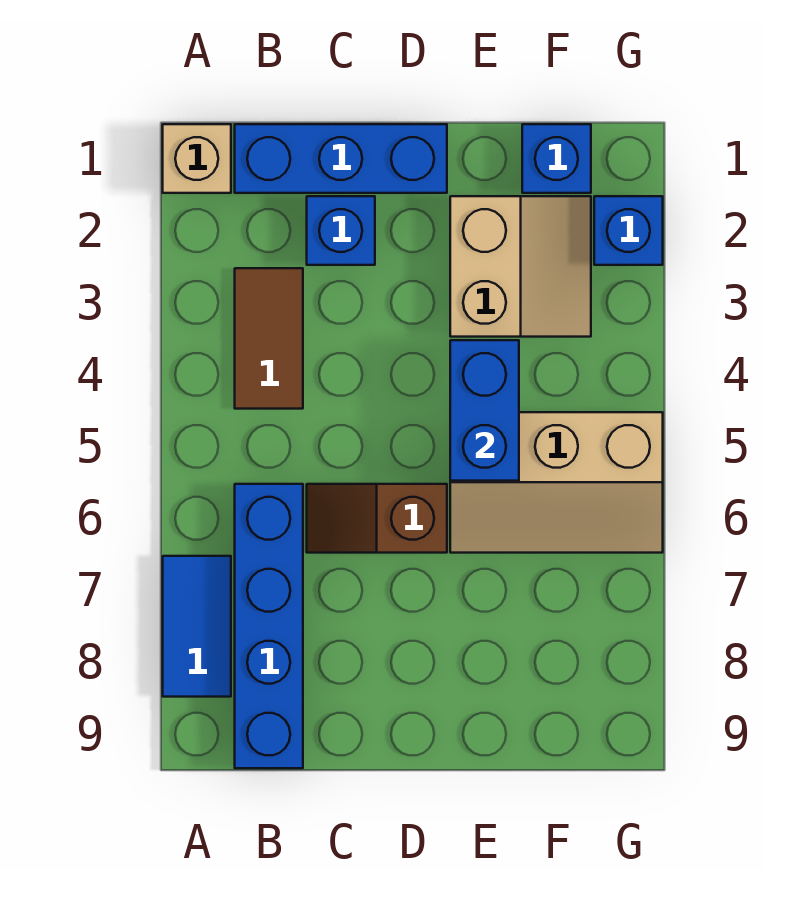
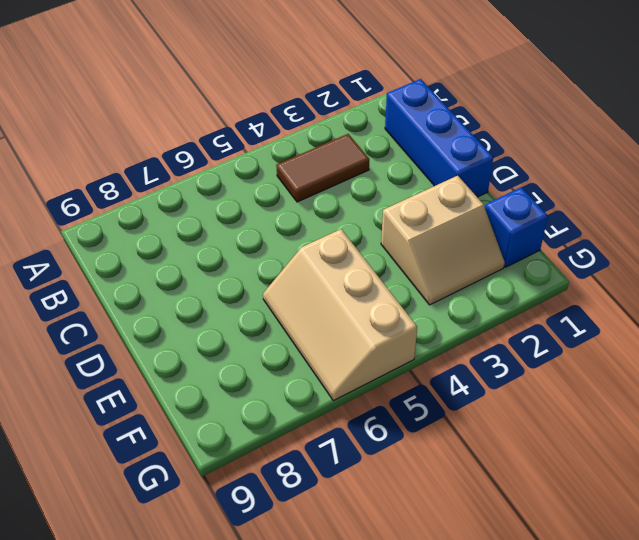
none -> tan brick A1 level 1
none -> blue tile A7:A8 level 1
none -> blue brick B6:B9 level 1

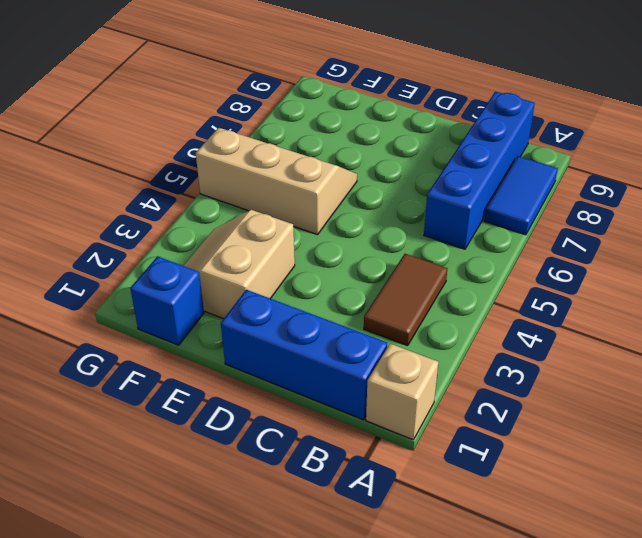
none -> blue brick C2 level 1
none -> brown slope C6:D6 level 1 top D
none -> blue brick G2 level 1

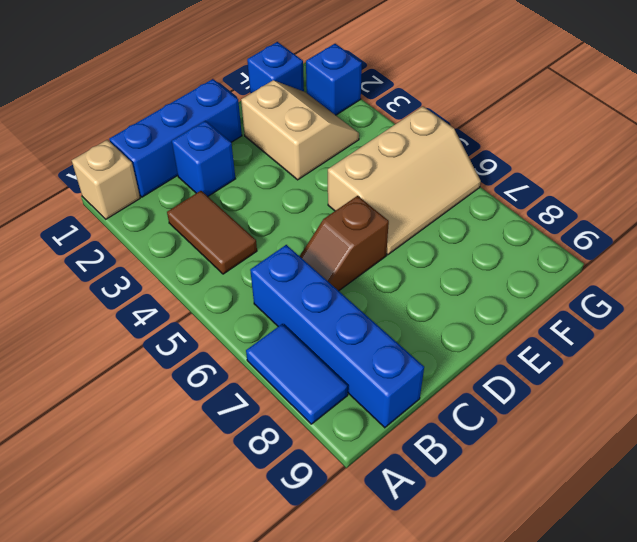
none -> blue brick E4:E5 level 2

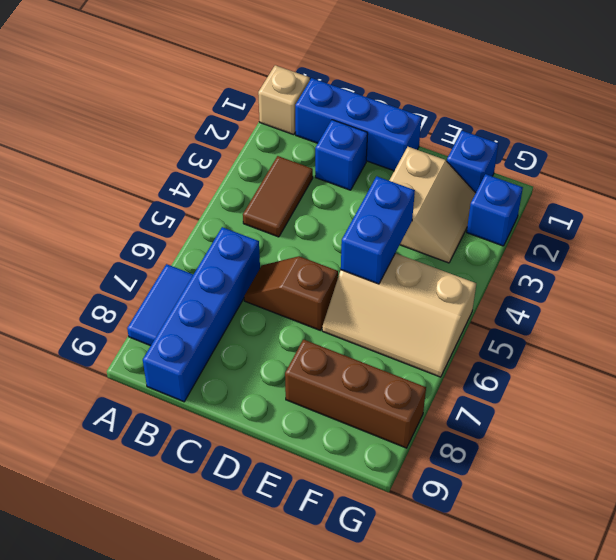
brown brick E8:G8 level 1 -> none

